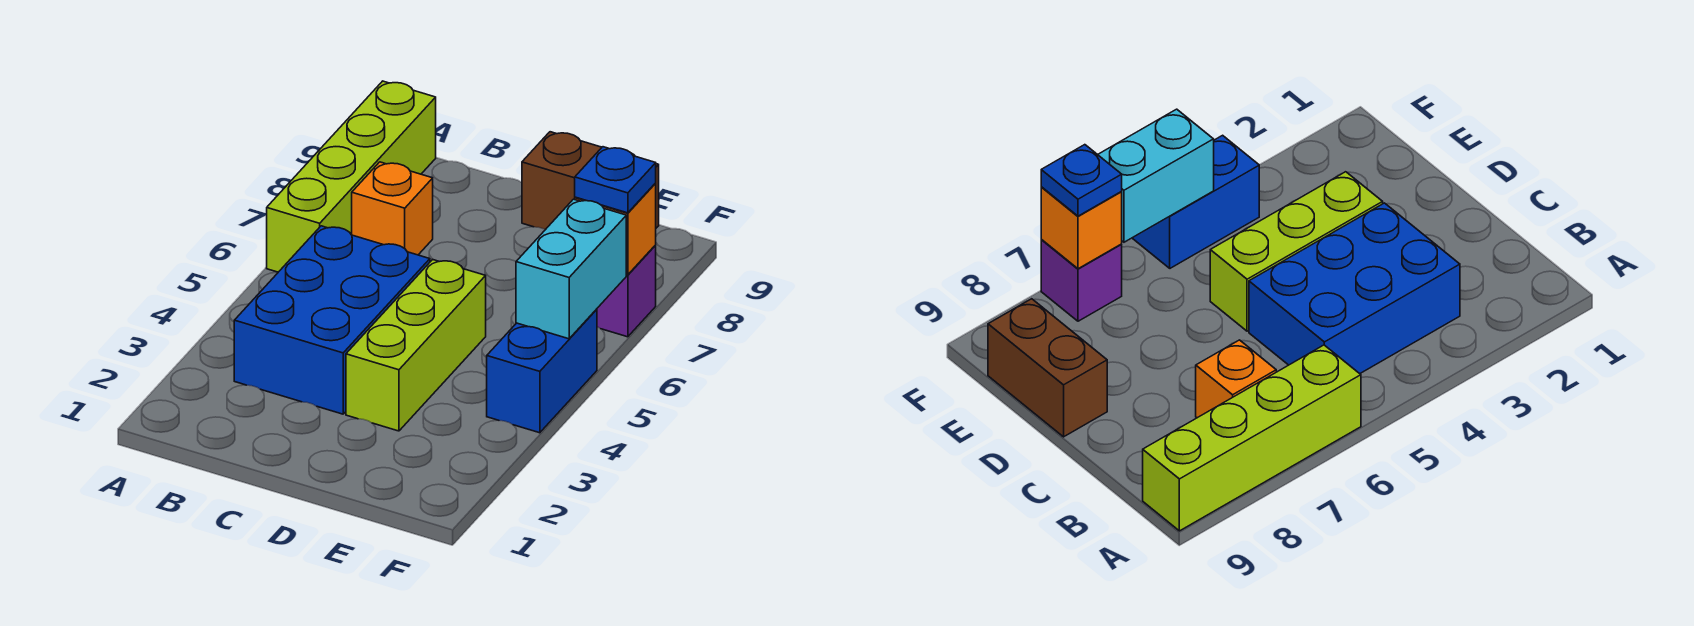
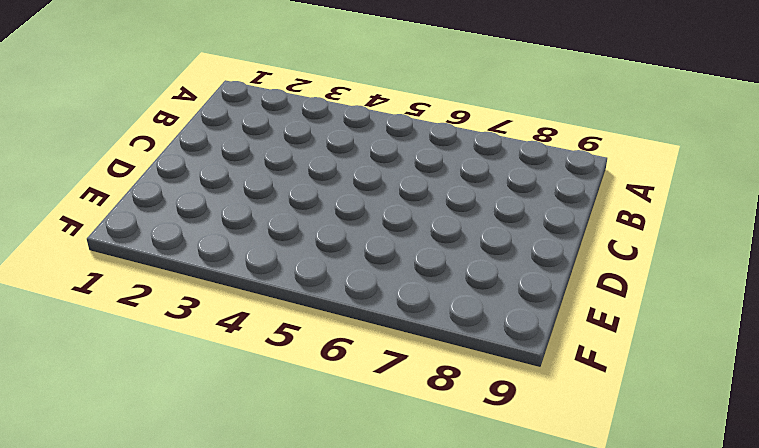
none -> lime brick A6:A9 level 1
none -> blue brick B3:C5 level 1

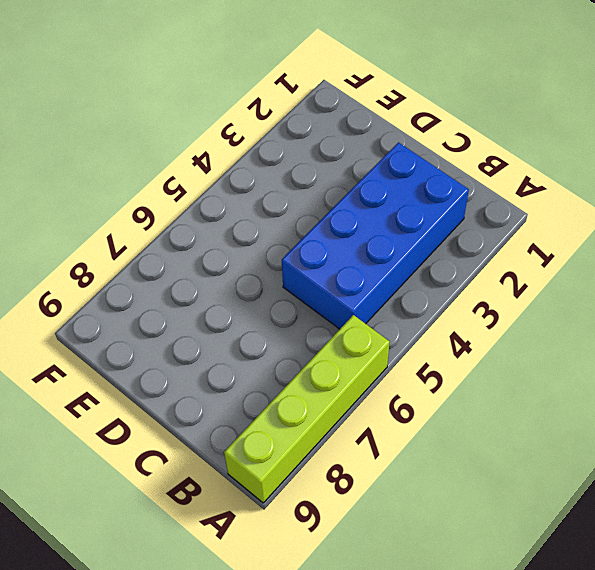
blue brick B2:C5 level 1 -> blue brick B3:C5 level 1
none -> orange brick B7 level 1
none -> lime brick D3:D5 level 1

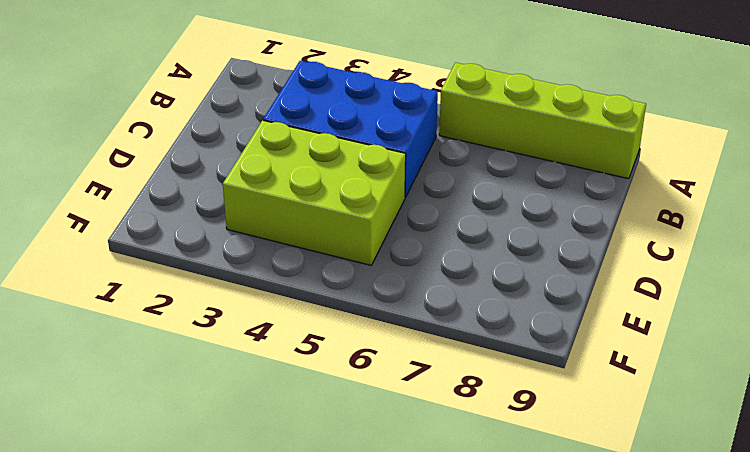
lime brick D3:E5 level 1 -> lime brick D3:D5 level 1
none -> orange brick B7 level 1
none -> brown brick D9:E9 level 1

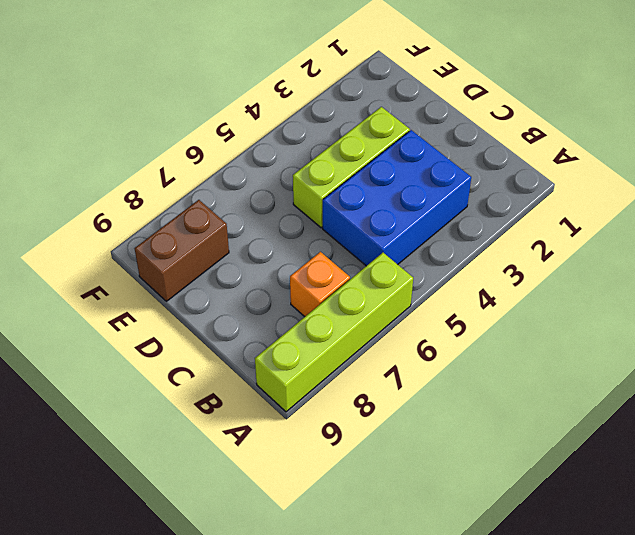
brown brick E8:E9 level 1 -> brown brick D9:E9 level 1
none -> blue brick F4:F5 level 1
none -> purple brick F7 level 1

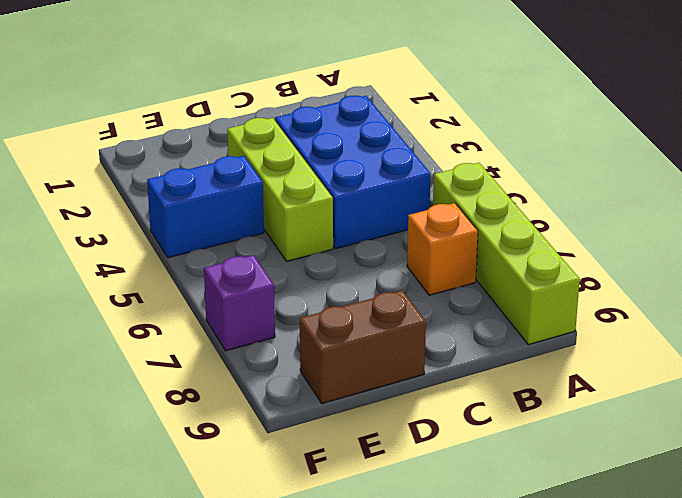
blue brick E4:F4 level 1 -> blue brick F4:F5 level 1
none -> cyan brick F5:F6 level 2
none -> orange brick F7 level 2

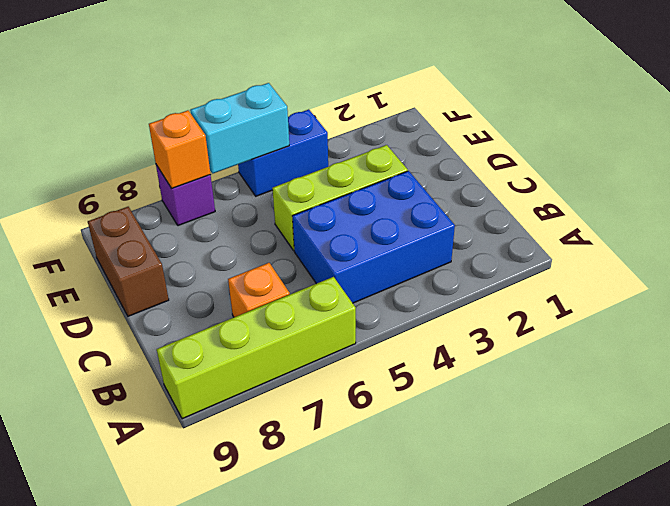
none -> blue plate F7 level 3

